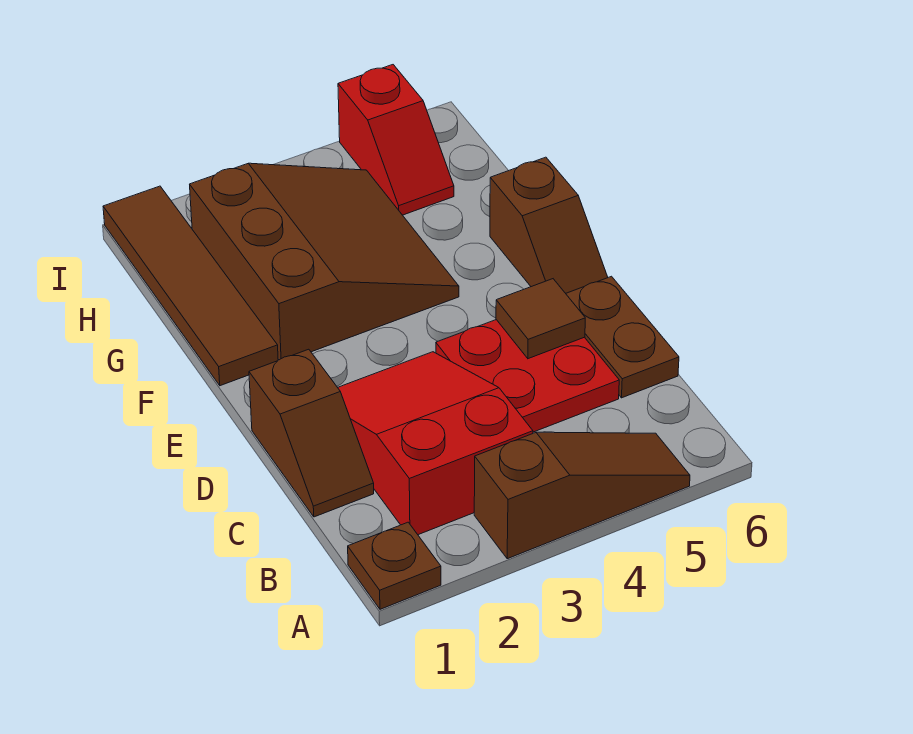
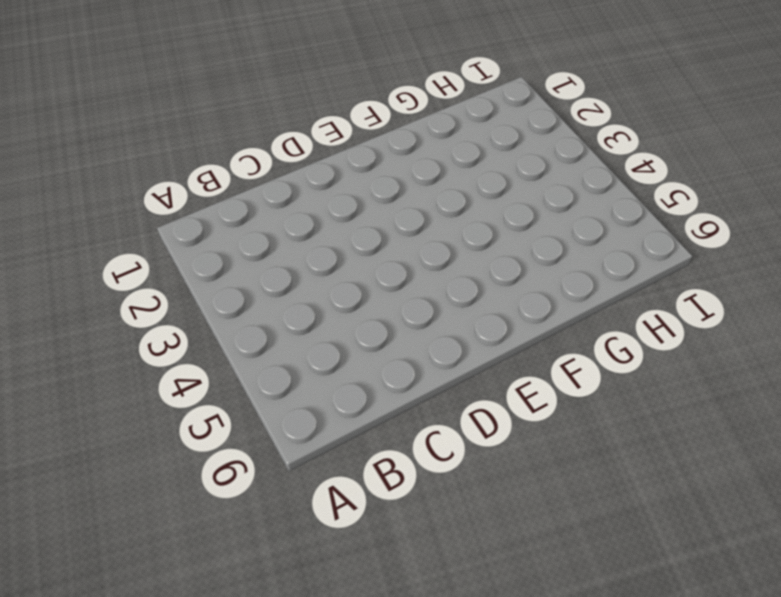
none -> brown plate A1 level 1
none -> brown slope A3:A5 level 1 top 3

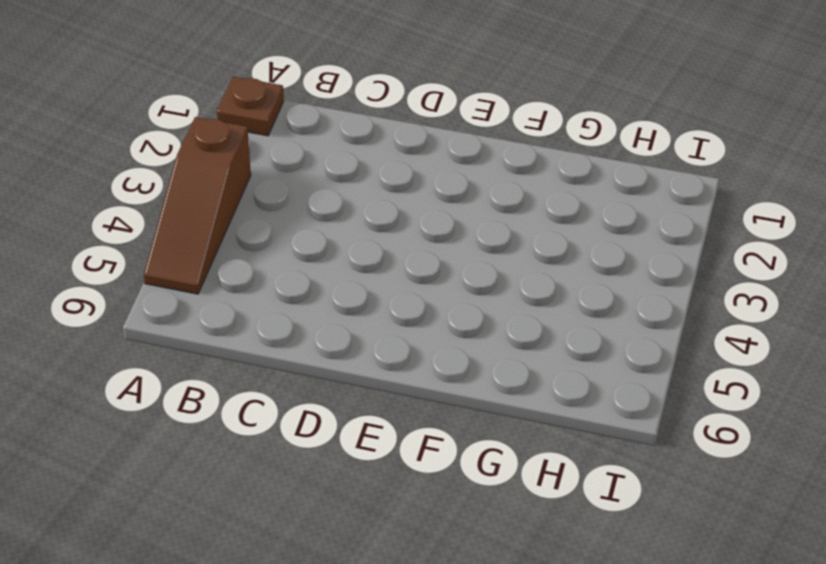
none -> red slope B2:D3 level 1 top B
none -> brown slope C1:D1 level 1 top D

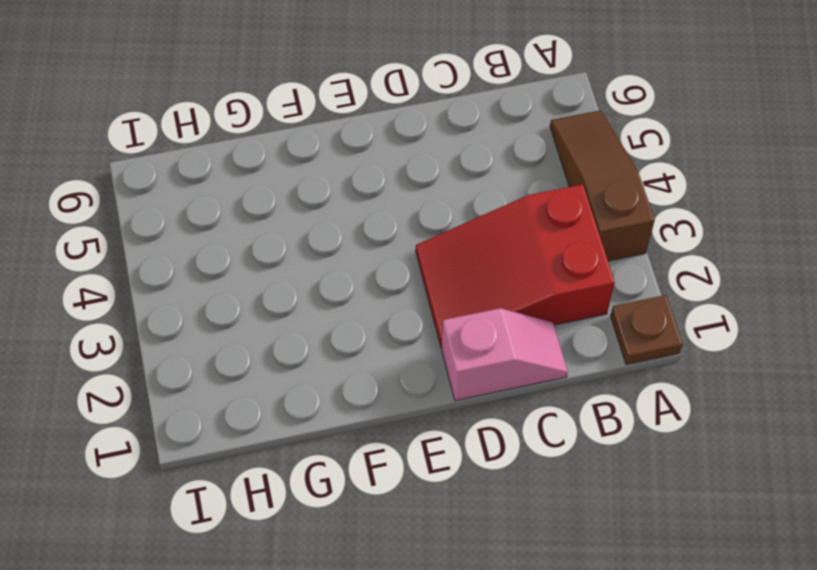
pink slope C1:D1 level 1 top D -> brown slope C1:D1 level 1 top D
none -> red plate C4:D5 level 1
none -> brown plate C6:D6 level 1

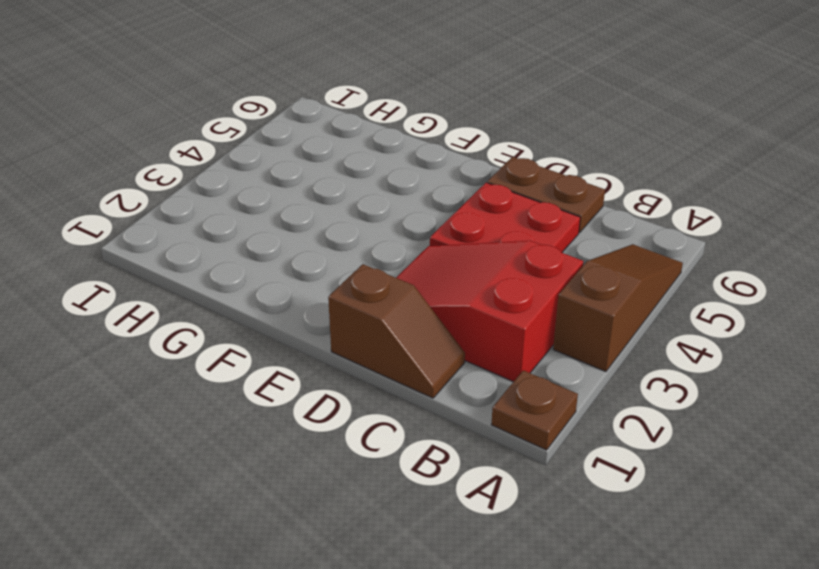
none -> brown slope E6:F6 level 1 top F
none -> brown tile F1:I1 level 1

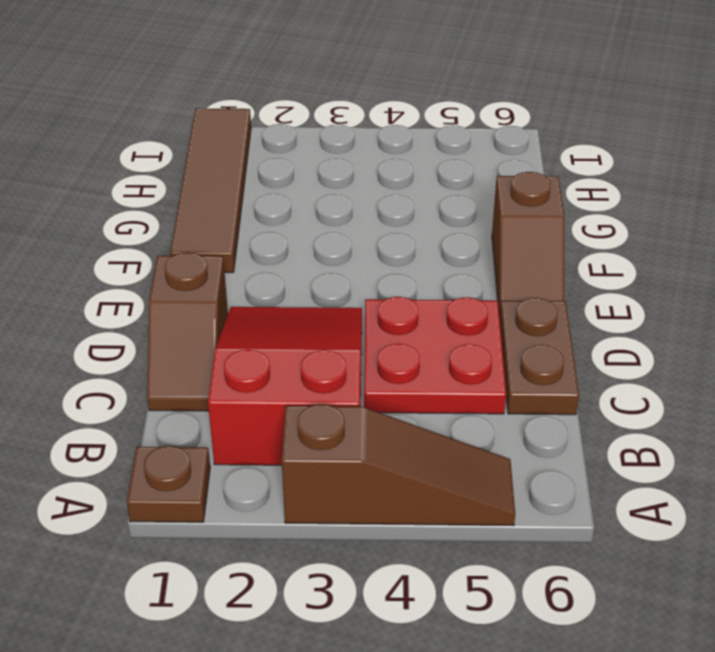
none -> brown slope F2:H4 level 1 top 2
none -> red slope H5:I5 level 1 top I

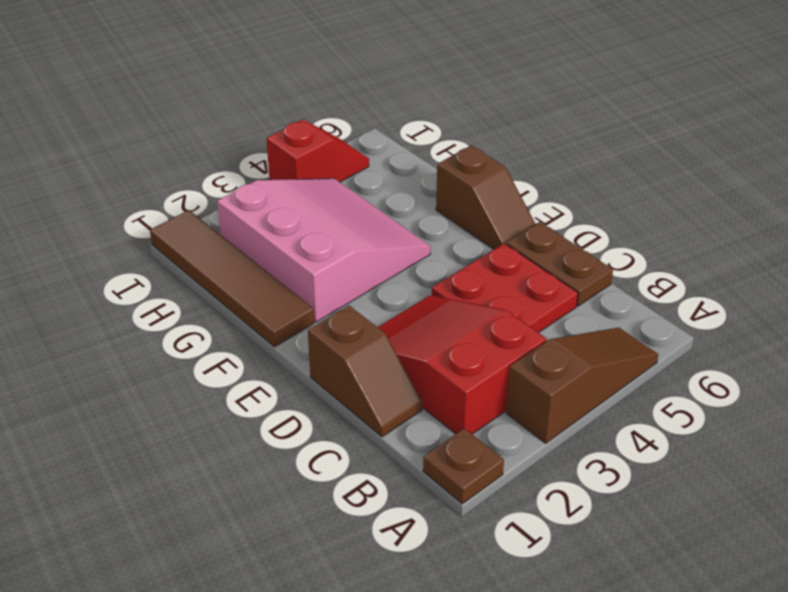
pink slope F2:H4 level 1 top 2 -> brown slope F2:H4 level 1 top 2
red slope I4:I5 level 1 top 4 -> red slope H5:I5 level 1 top I
none -> brown tile D5 level 2

